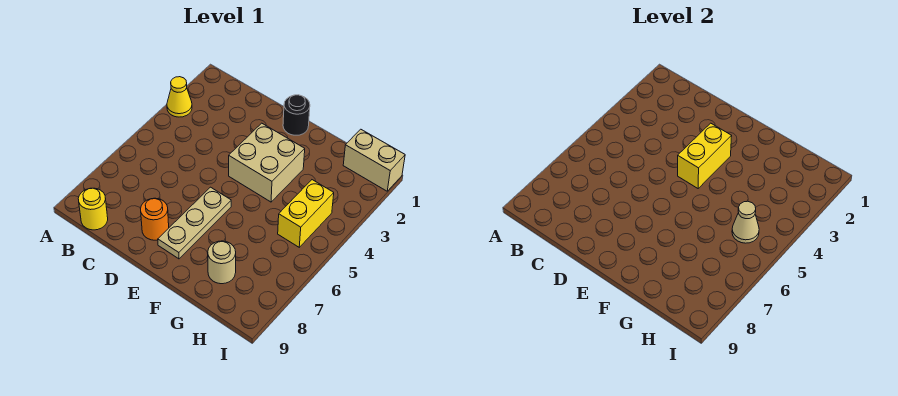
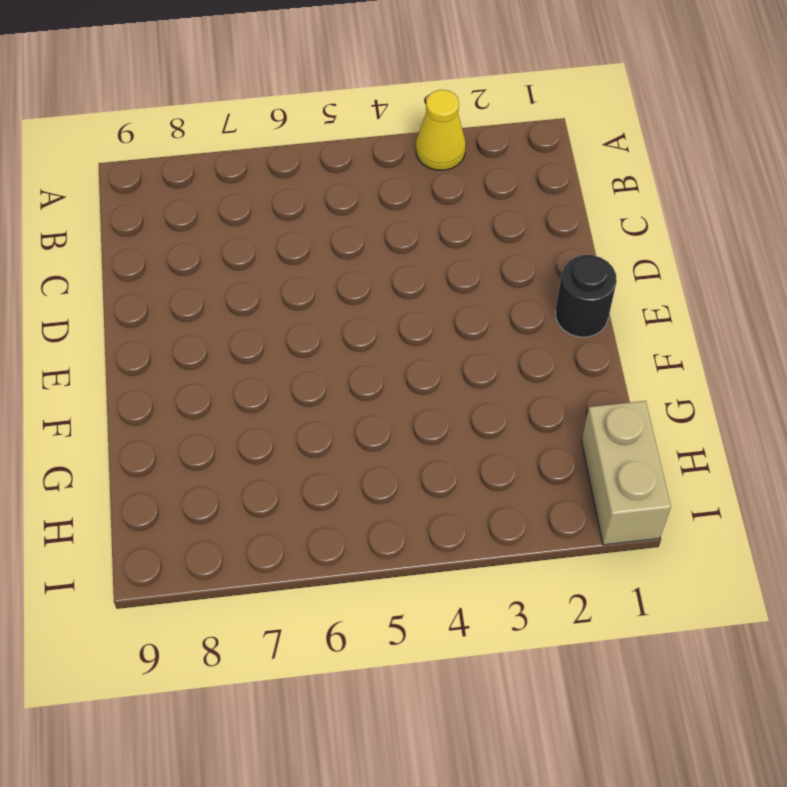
none -> yellow round brick B9 level 1
none -> orange round brick D8 level 1

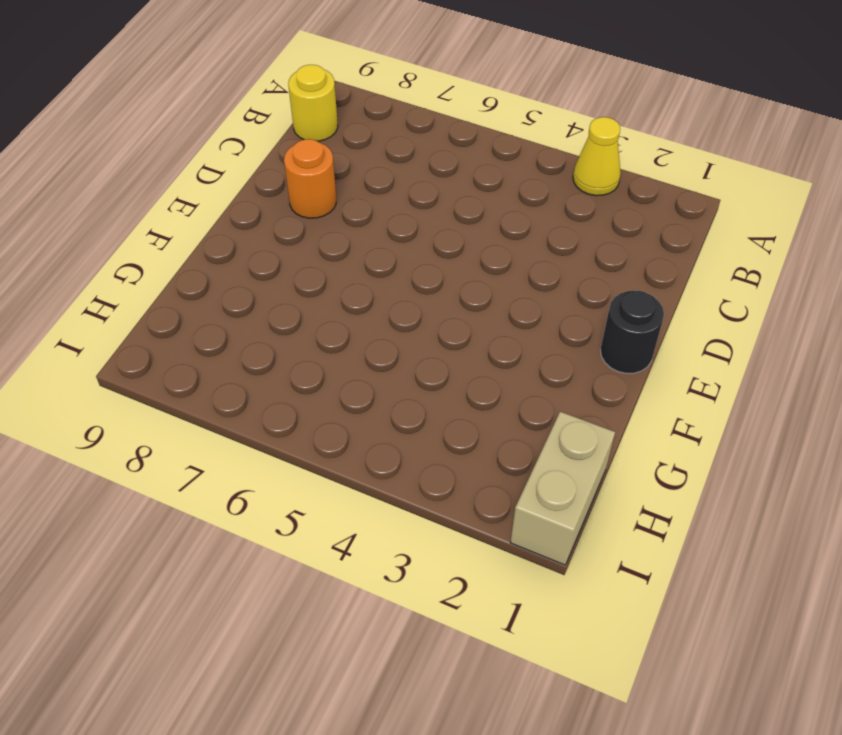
none -> tan brick E3:F4 level 1
none -> tan plate E6:E8 level 1

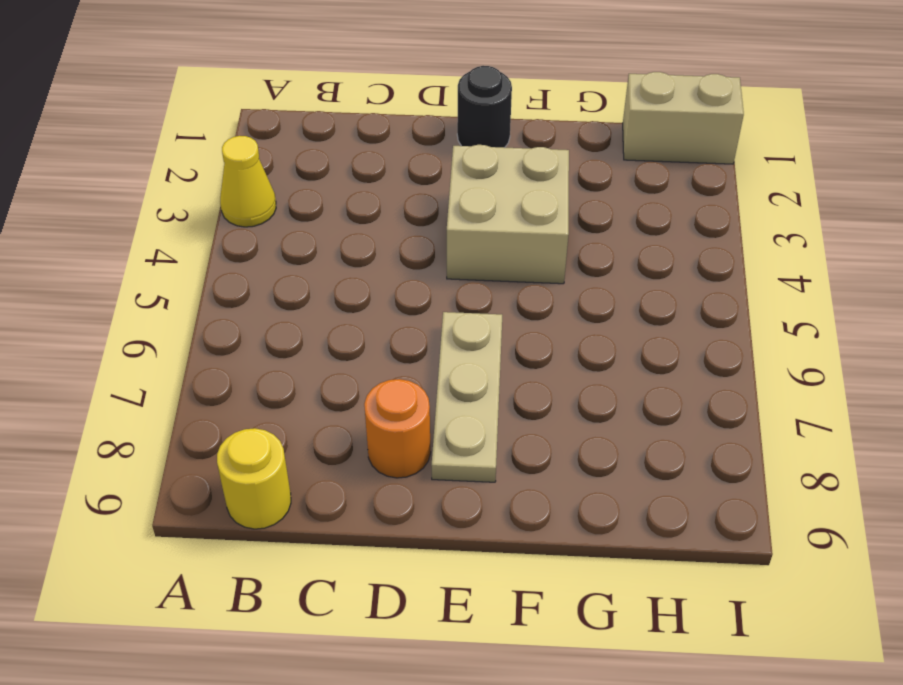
none -> tan round brick G8 level 1
none -> yellow brick H4:H5 level 1

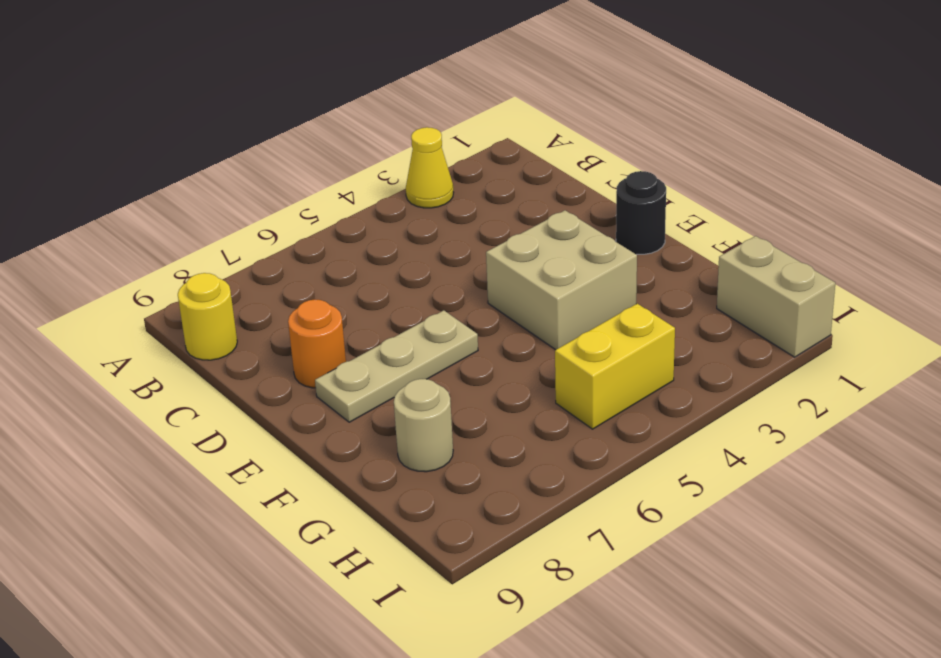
none -> yellow brick E3:E4 level 2
none -> tan cone H5 level 2

